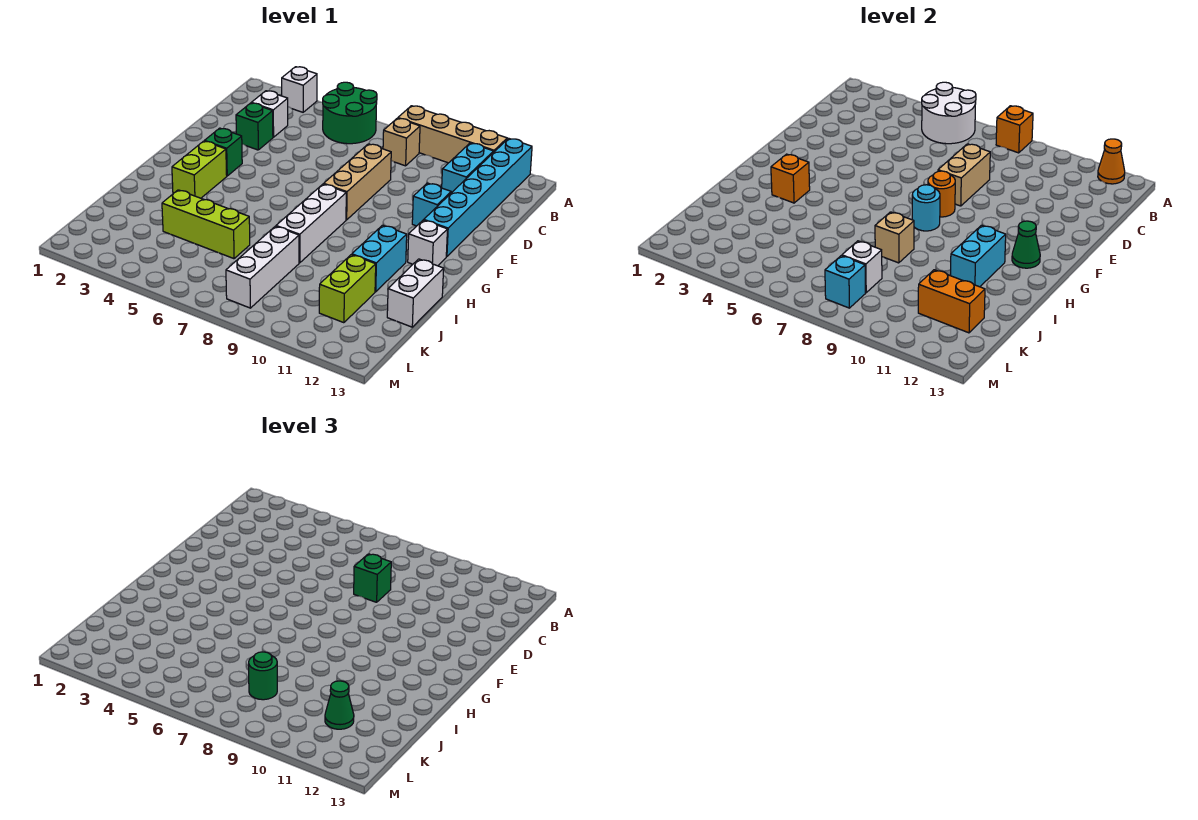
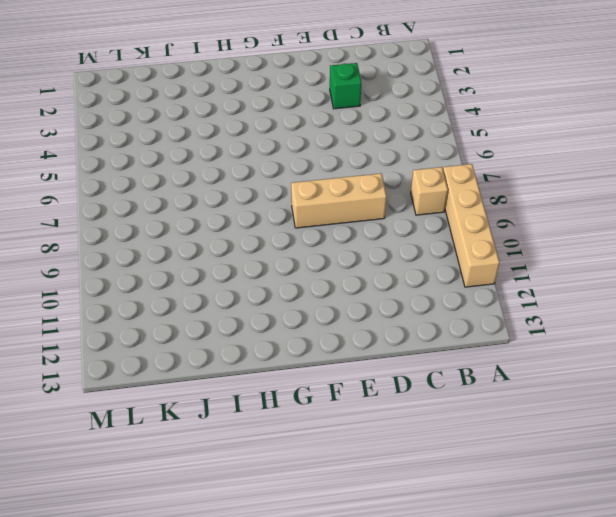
none -> white brick A3 level 1
none -> green round brick A5:B6 level 1
none -> cyan brick A12:F12 level 1
none -> cyan brick B11:C11 level 1

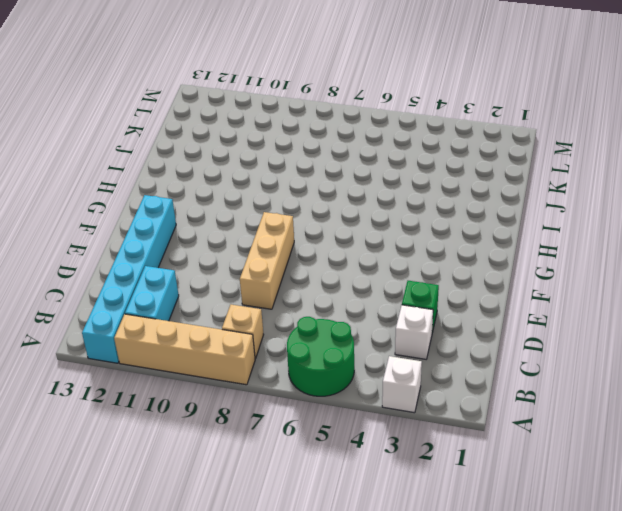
none -> cyan brick E11 level 1
none -> green brick F3 level 1
none -> lime brick G3:H3 level 1
none -> white brick G8:I8 level 1

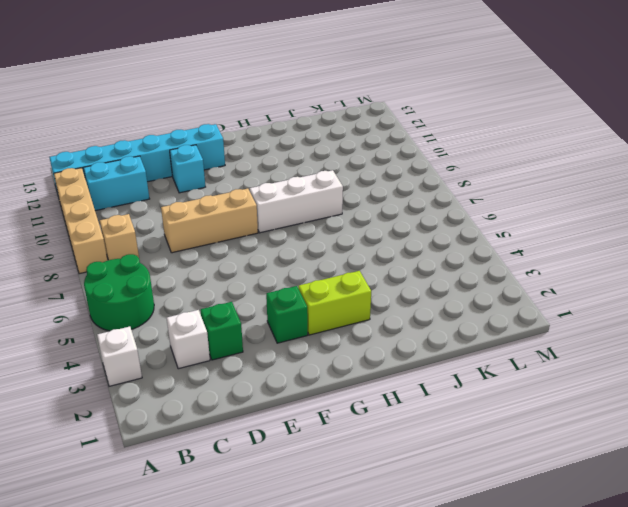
none -> white brick G12 level 1
none -> cyan brick H11:I11 level 1
none -> white brick I13:J13 level 1
none -> lime brick J4:J6 level 1

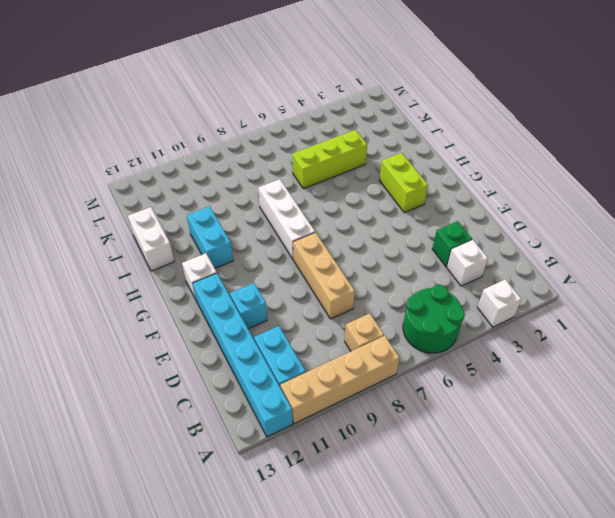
none -> green brick F3 level 1
none -> white brick J8:L8 level 1
none -> lime brick J11:K11 level 1
none -> white round brick A5:B6 level 2

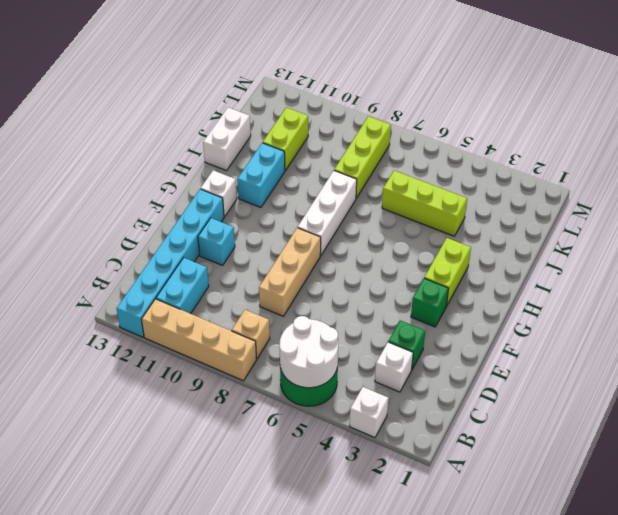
lime brick J8:L8 level 1 -> white brick J8:L8 level 1
none -> orange brick A8 level 2
none -> orange cone A12 level 2
none -> tan brick D8:E8 level 2
none -> orange round brick F8 level 2

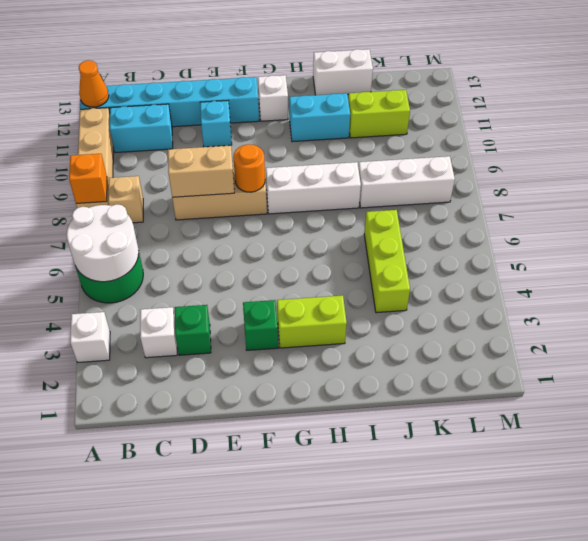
none -> cyan round brick G8 level 2
none -> green cone G12 level 2
none -> orange brick H3 level 2
none -> cyan brick H11:I11 level 2

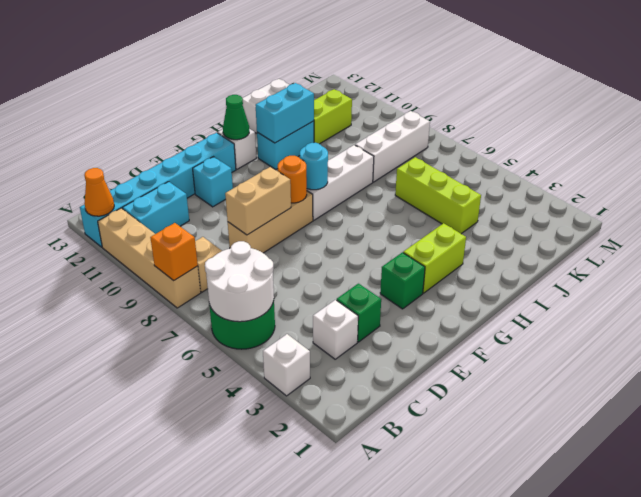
none -> orange brick H3 level 2
none -> tan brick I8 level 2
none -> white brick K8 level 2
none -> orange brick K11:K12 level 2

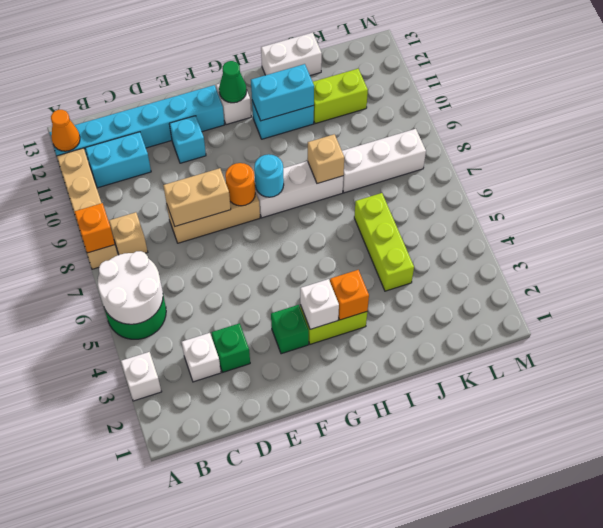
white brick G3 level 2 -> white brick K8 level 2
none -> orange brick K11:K12 level 2
none -> cyan brick L8 level 2
none -> green brick D8 level 3
none -> green round brick K8 level 3

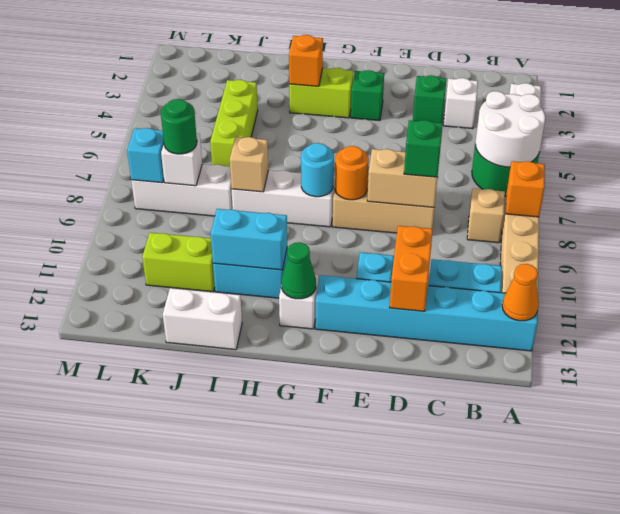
orange brick D11:D12 level 2 -> orange brick K11:K12 level 2
none -> green cone K11 level 3

